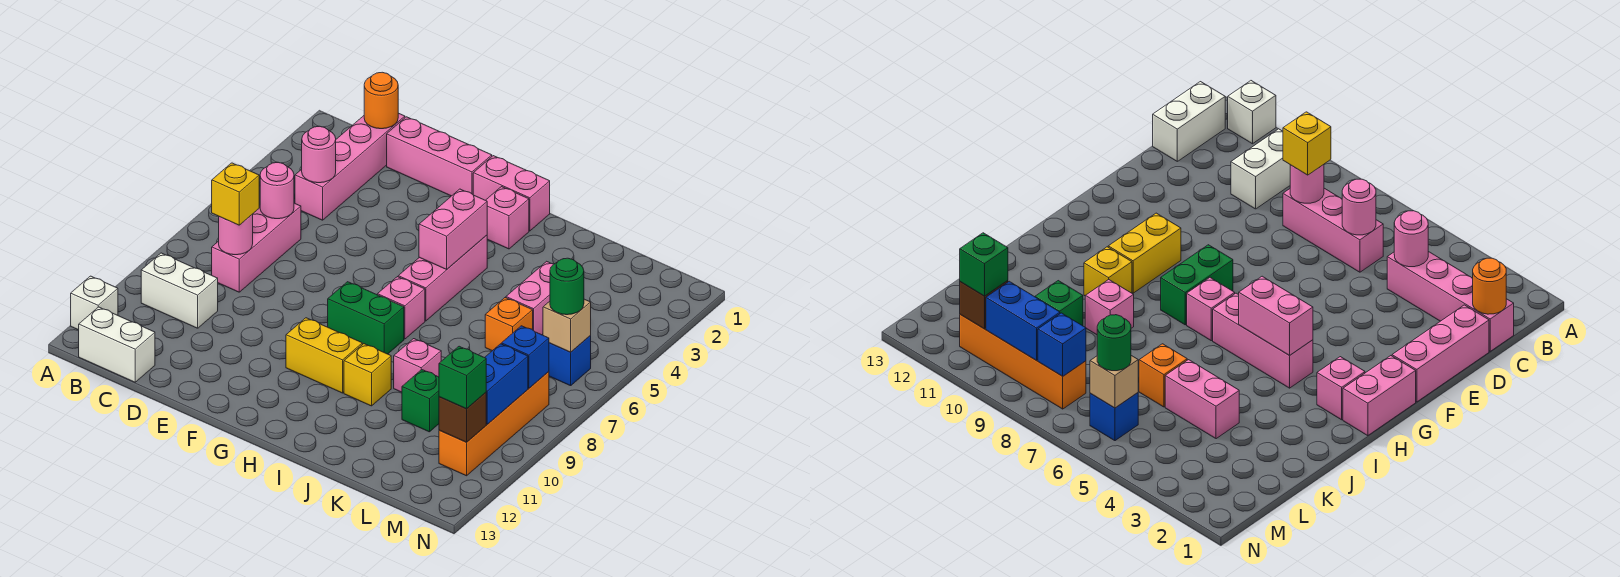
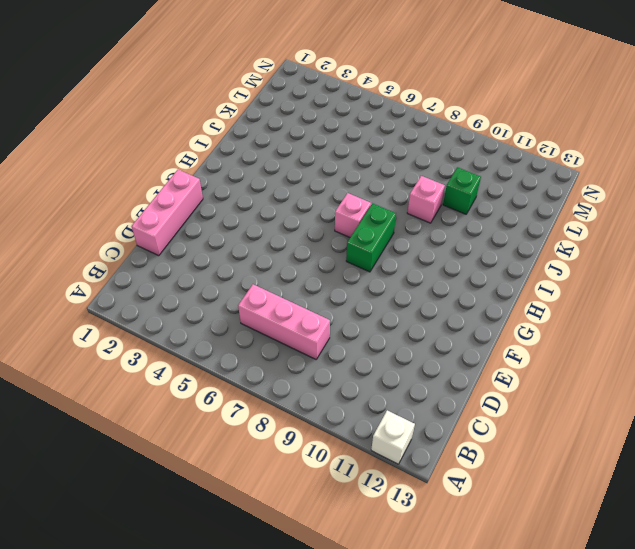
none -> white brick B10:C10 level 1
none -> white brick B13:C13 level 1
none -> pink brick C1:C4 level 1
none -> pink brick G1:H1 level 1

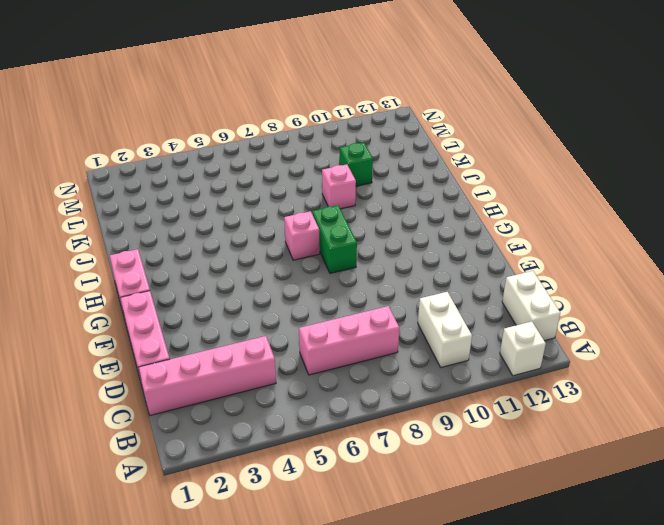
none -> yellow brick G10:H10 level 1
none -> pink brick H2 level 1
none -> pink brick H4:H6 level 1
none -> yellow brick I10 level 1

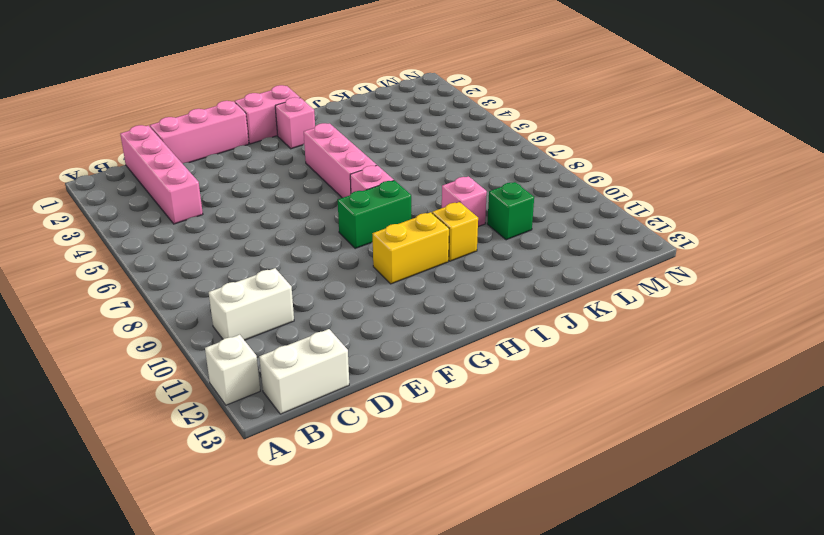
none -> pink brick C6:C8 level 1
none -> pink brick K4:K5 level 1
none -> orange brick K6 level 1
none -> blue brick M6 level 1

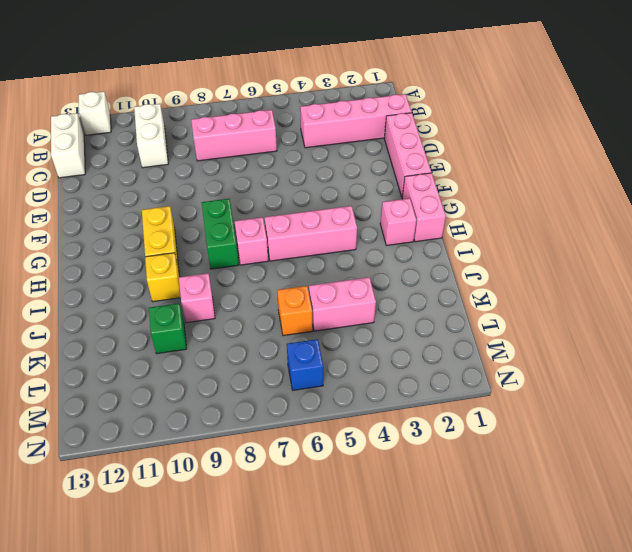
none -> orange brick M8:M11 level 1
none -> orange round brick C1 level 2
none -> pink round brick C4 level 2
none -> pink round brick C6 level 2

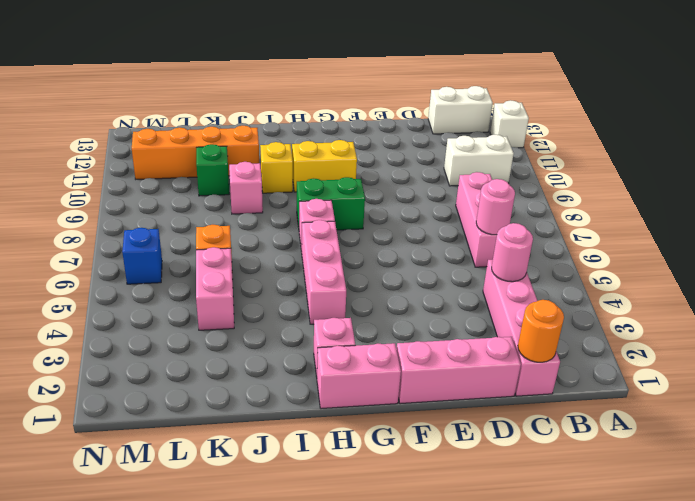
orange brick J11:M11 level 1 -> orange brick M8:M11 level 1
none -> pink round brick C8 level 2
none -> pink brick H4:H5 level 2
none -> tan brick M6 level 2
none -> blue brick M8 level 2

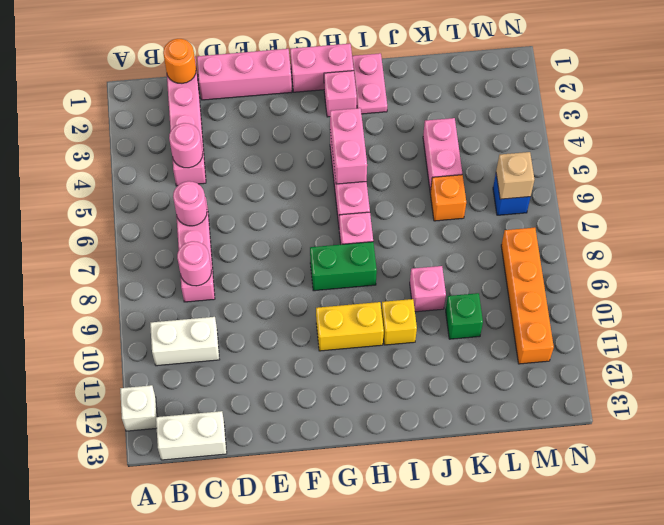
pink plate I1:I2 level 1 -> none
none -> blue brick M8 level 2
none -> blue brick M9:M10 level 2
none -> brown brick M11 level 2
none -> yellow brick C8 level 3

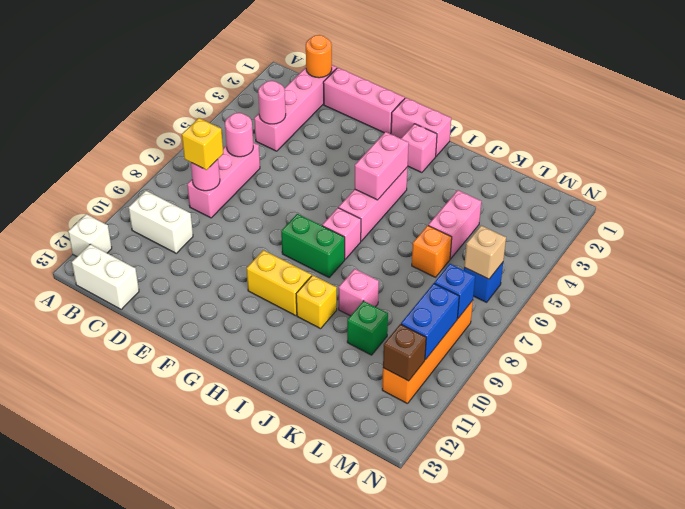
none -> green round brick M6 level 3
none -> green brick M11 level 3

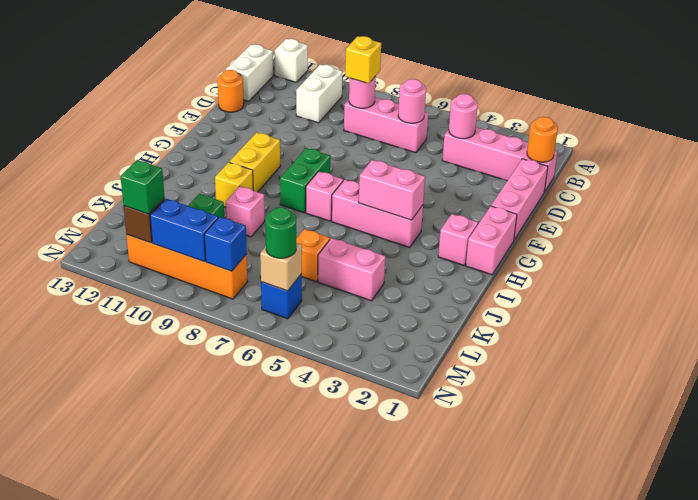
orange round brick D13 level 1 -> none

